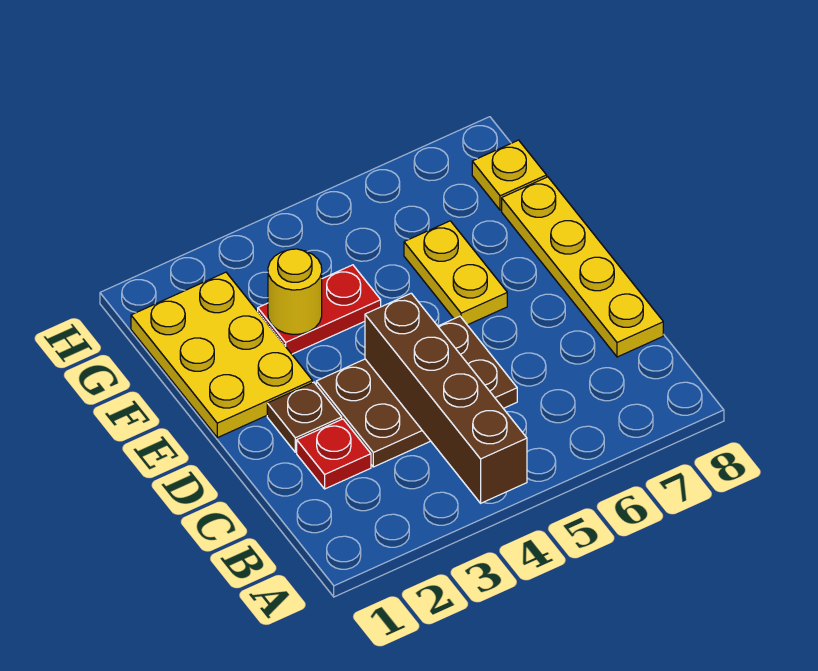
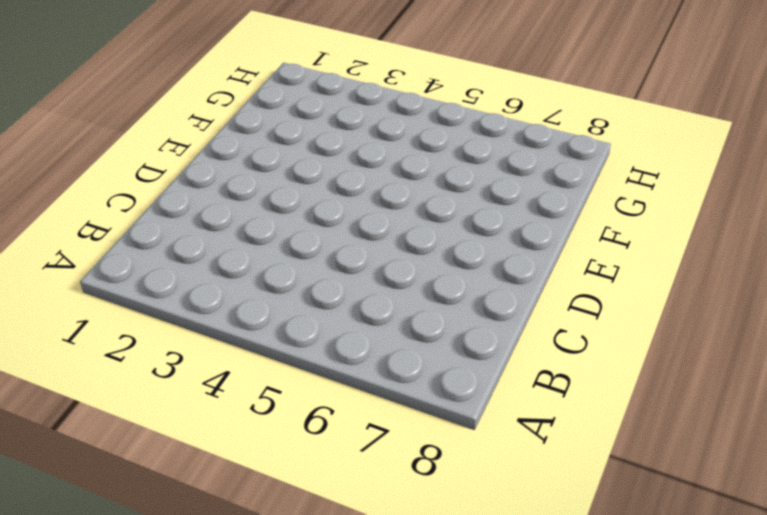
none -> red plate C2 level 1
none -> brown plate C3:D5 level 1

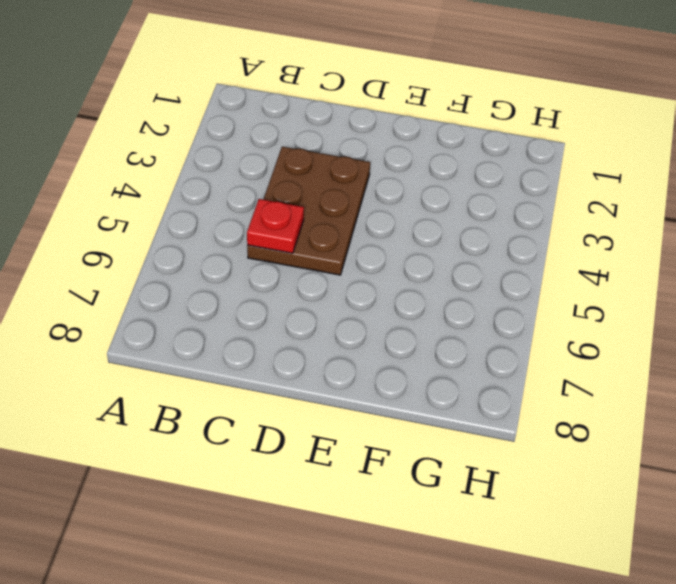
red plate C5 level 2 -> red plate C2 level 1
none -> yellow plate C8:F8 level 1
none -> brown plate D2 level 1

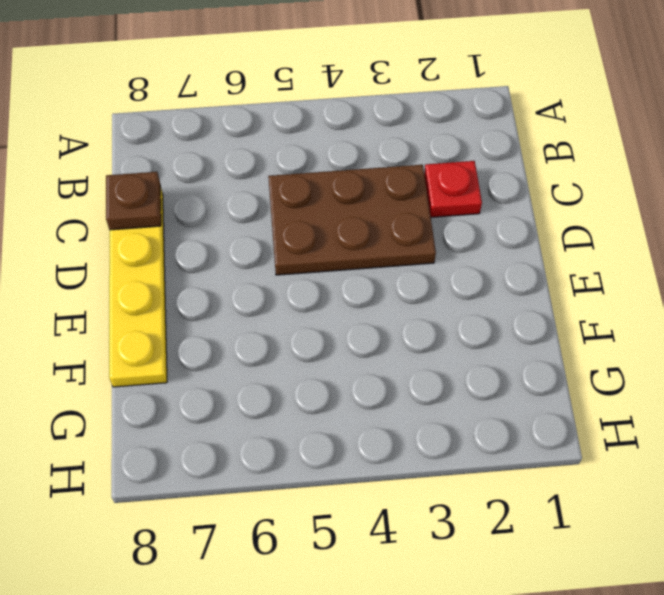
brown plate C8 level 2 -> brown plate D2 level 1
none -> yellow plate E1:G2 level 1
none -> yellow plate E6:F6 level 1

